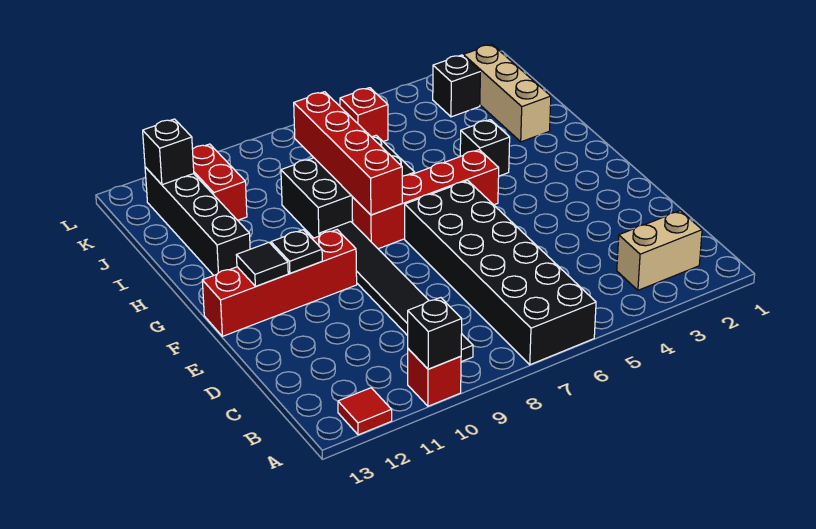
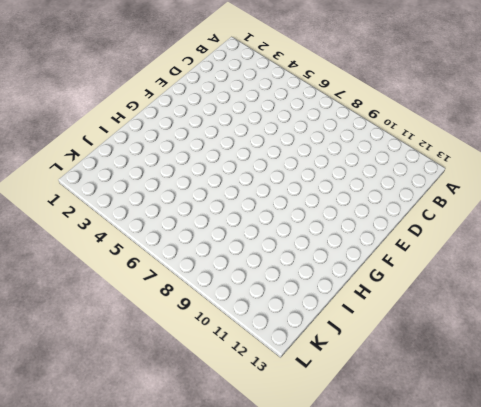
none -> black brick A6:F7 level 1
none -> red brick A10 level 1
none -> red tile A12 level 1

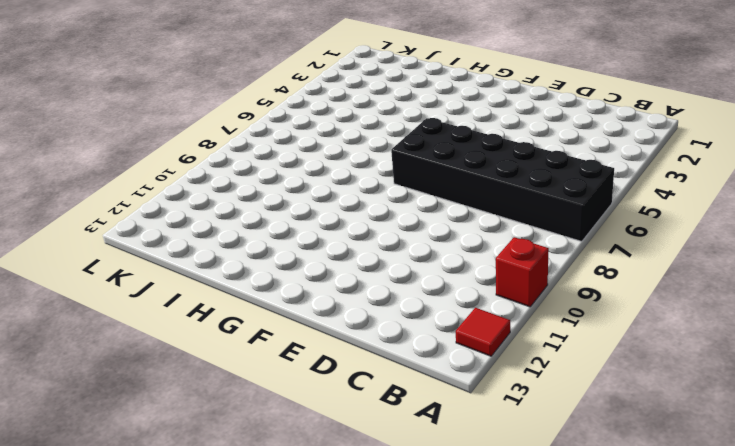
none -> tan brick B2:B3 level 1
none -> black tile B9:G9 level 1
none -> red brick F10:F13 level 1

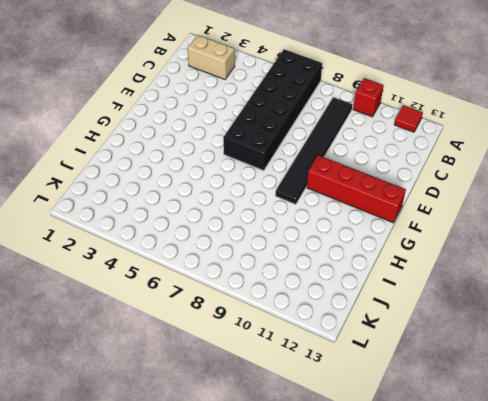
none -> red brick G5:G8 level 1
none -> black brick H4 level 1
none -> black brick H7:I9 level 1

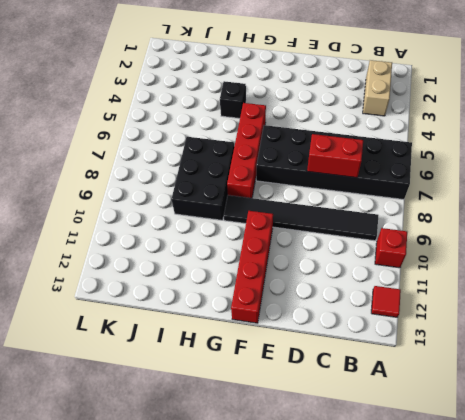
red brick C7:D7 level 2 -> red brick J11:K11 level 1
none -> black brick H12:K12 level 1
none -> tan brick I2:K2 level 1
none -> black brick K3 level 1

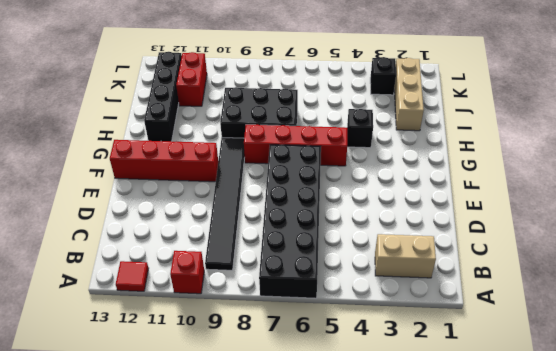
none -> red brick K6 level 1
none -> black brick A10 level 2
none -> black plate F11 level 2

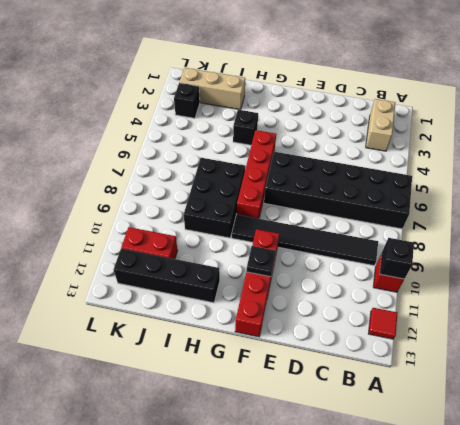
none -> red brick K6 level 1
none -> black tile F12 level 2
none -> red brick G8:J8 level 2

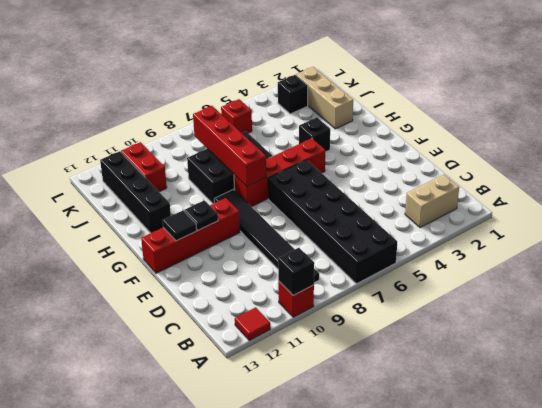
none -> black brick K12 level 2

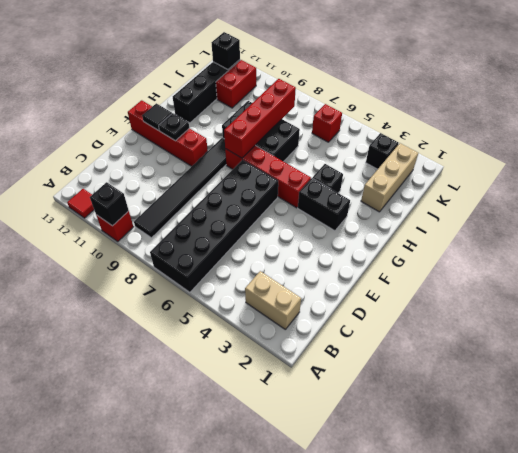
black brick G3:G4 level 1 -> none

